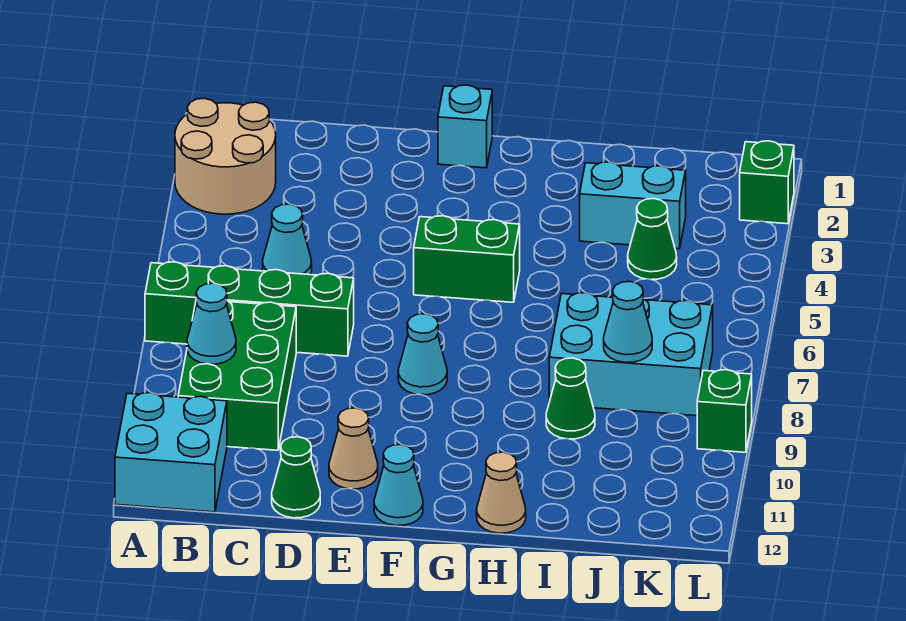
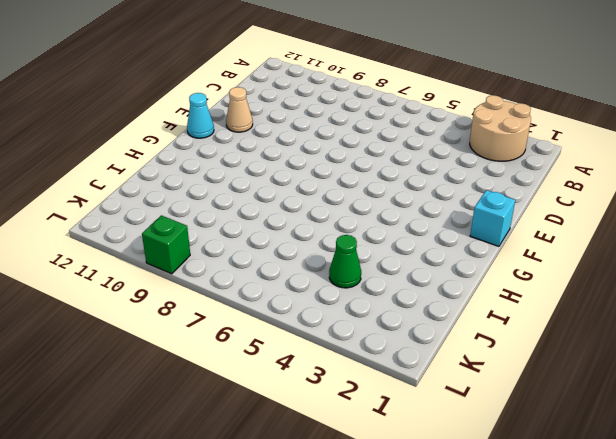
none -> green brick A7:D7 level 1
none -> cyan brick A11:B12 level 1
none -> green brick B8:C10 level 1

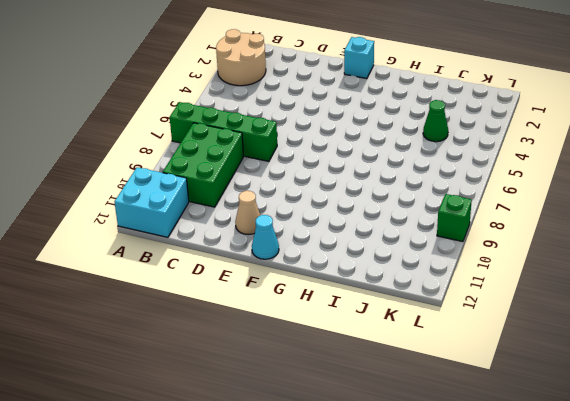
none -> cyan cone C5 level 1
none -> green cone D12 level 1
none -> green brick F5:G5 level 1

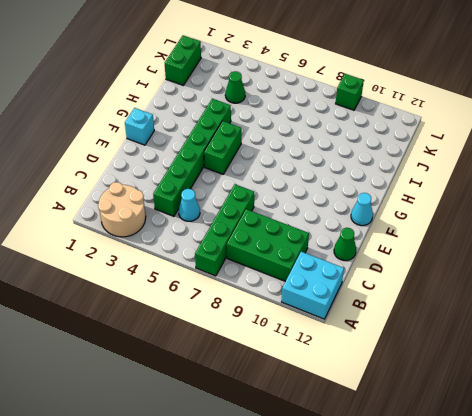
green brick C4:H4 level 1 -> none
green brick J1:K1 level 1 -> none
none -> tan cone E11 level 1
none -> cyan cone F8 level 1
none -> tan cone H12 level 1

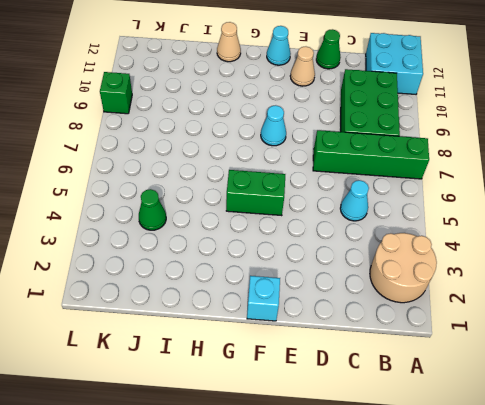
none -> cyan brick I3:J3 level 1
none -> cyan brick I7:K8 level 1
none -> green cone I9 level 1

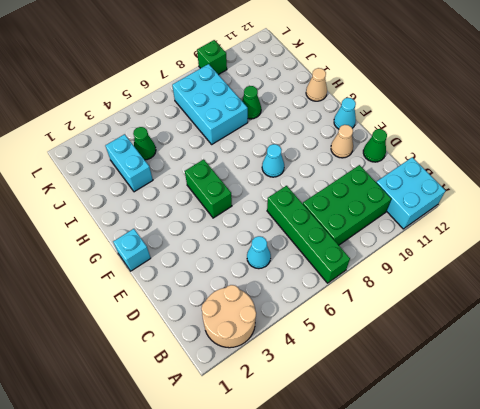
none -> green brick L2 level 1
none -> cyan cone B9 level 2
none -> cyan cone J8 level 2

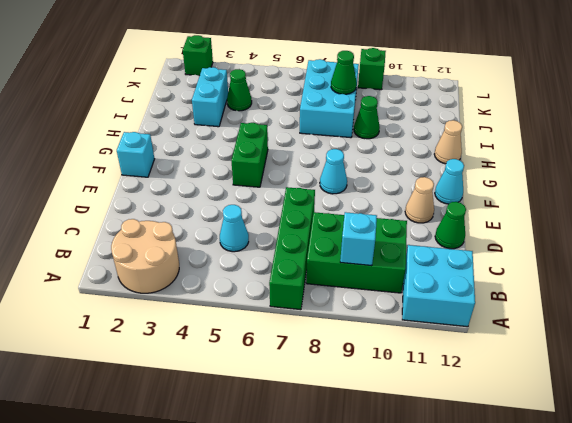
cyan brick B9 level 2 -> cyan cone B9 level 2
green cone J8 level 2 -> cyan cone J8 level 2

